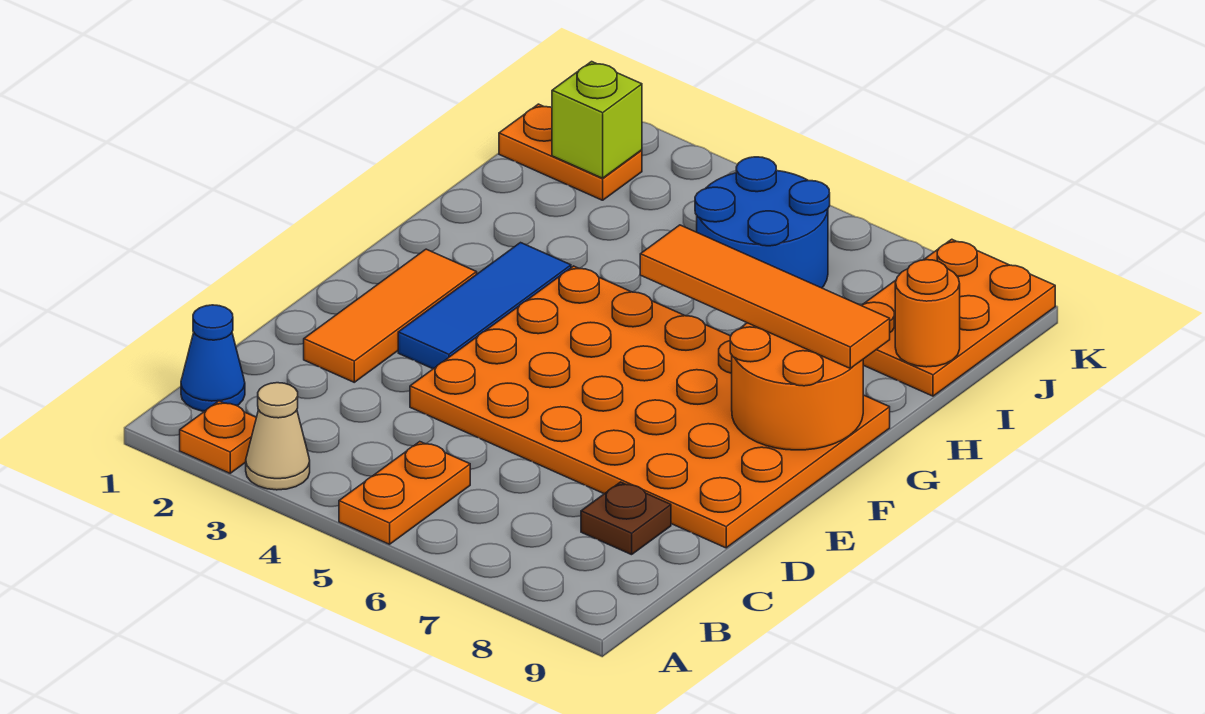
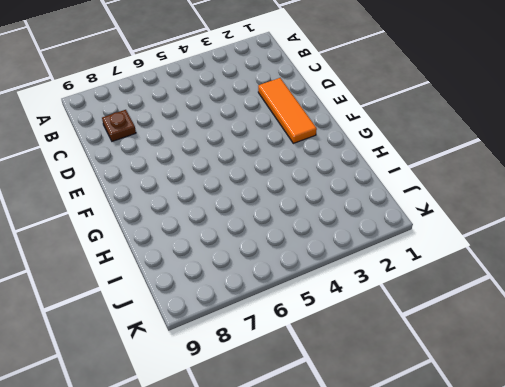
none -> orange plate A2 level 1
none -> tan cone A3 level 1
none -> orange plate A5:B5 level 1

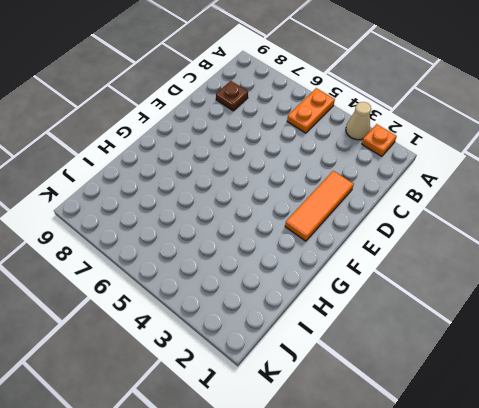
none -> blue cone B1 level 1
none -> orange plate D4:G9 level 1
none -> blue tile E3:G3 level 1

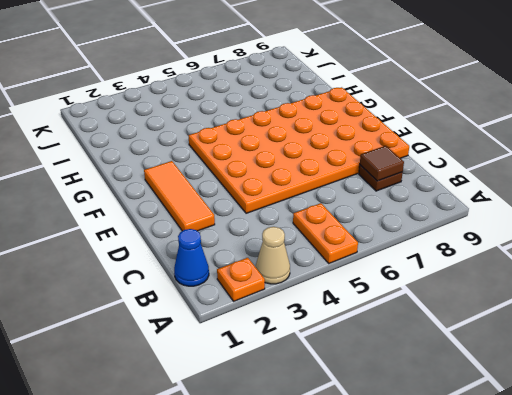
brown tile C8 level 2 -> none
none -> blue tile E3:G3 level 1
none -> blue round brick I5:J6 level 1
none -> orange plate I8:K9 level 1

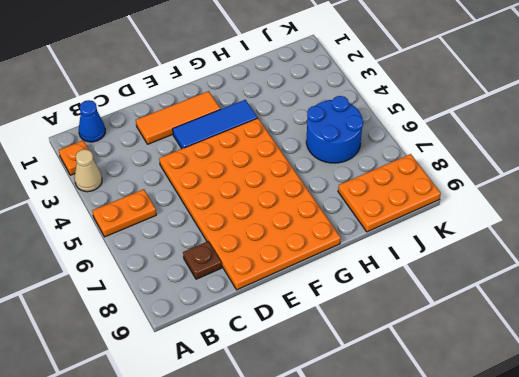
none -> orange plate J1:J2 level 1
none -> orange round brick F8:G9 level 2
none -> orange round brick I9 level 2

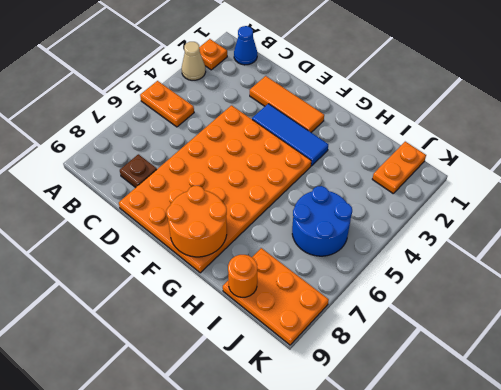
none -> lime brick J2 level 2
none -> orange tile G6:G9 level 3

